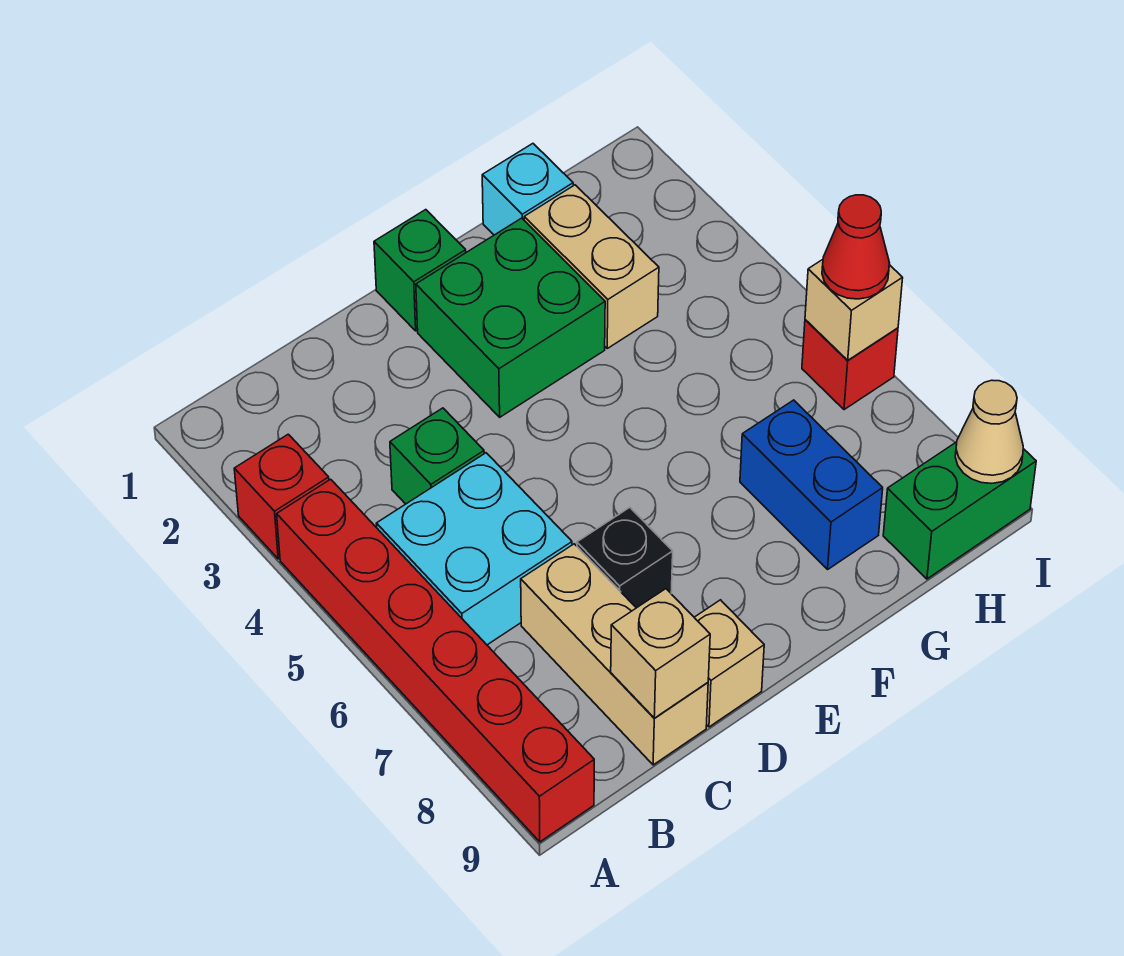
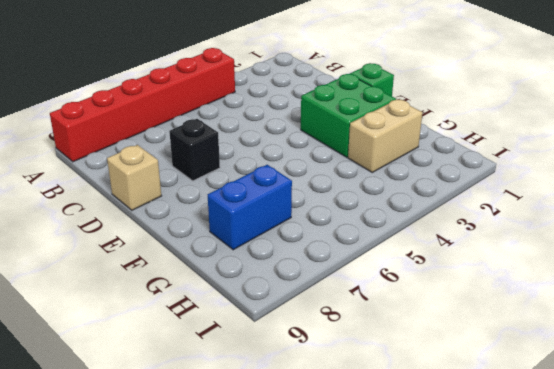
none -> red brick A3 level 1
none -> cyan brick B5:C6 level 1
none -> green brick C4 level 1

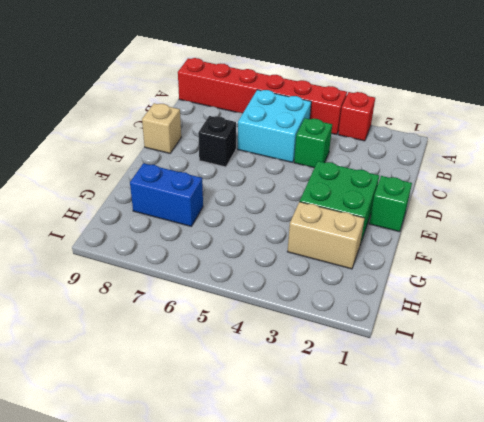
none -> tan brick C7:C9 level 1
none -> cyan brick G1 level 1
none -> green brick H9:I9 level 1

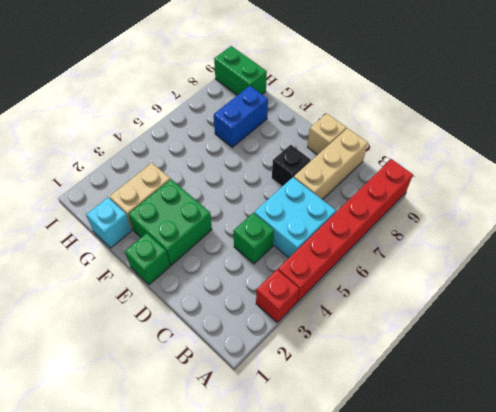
none -> red brick I6 level 1
none -> tan brick C9 level 2
none -> tan brick I6 level 2

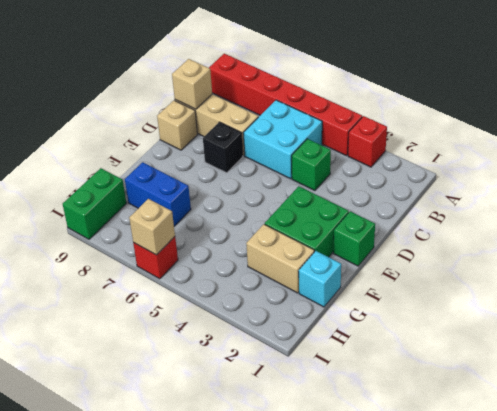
none -> tan cone I9 level 2
none -> red cone I6 level 3

